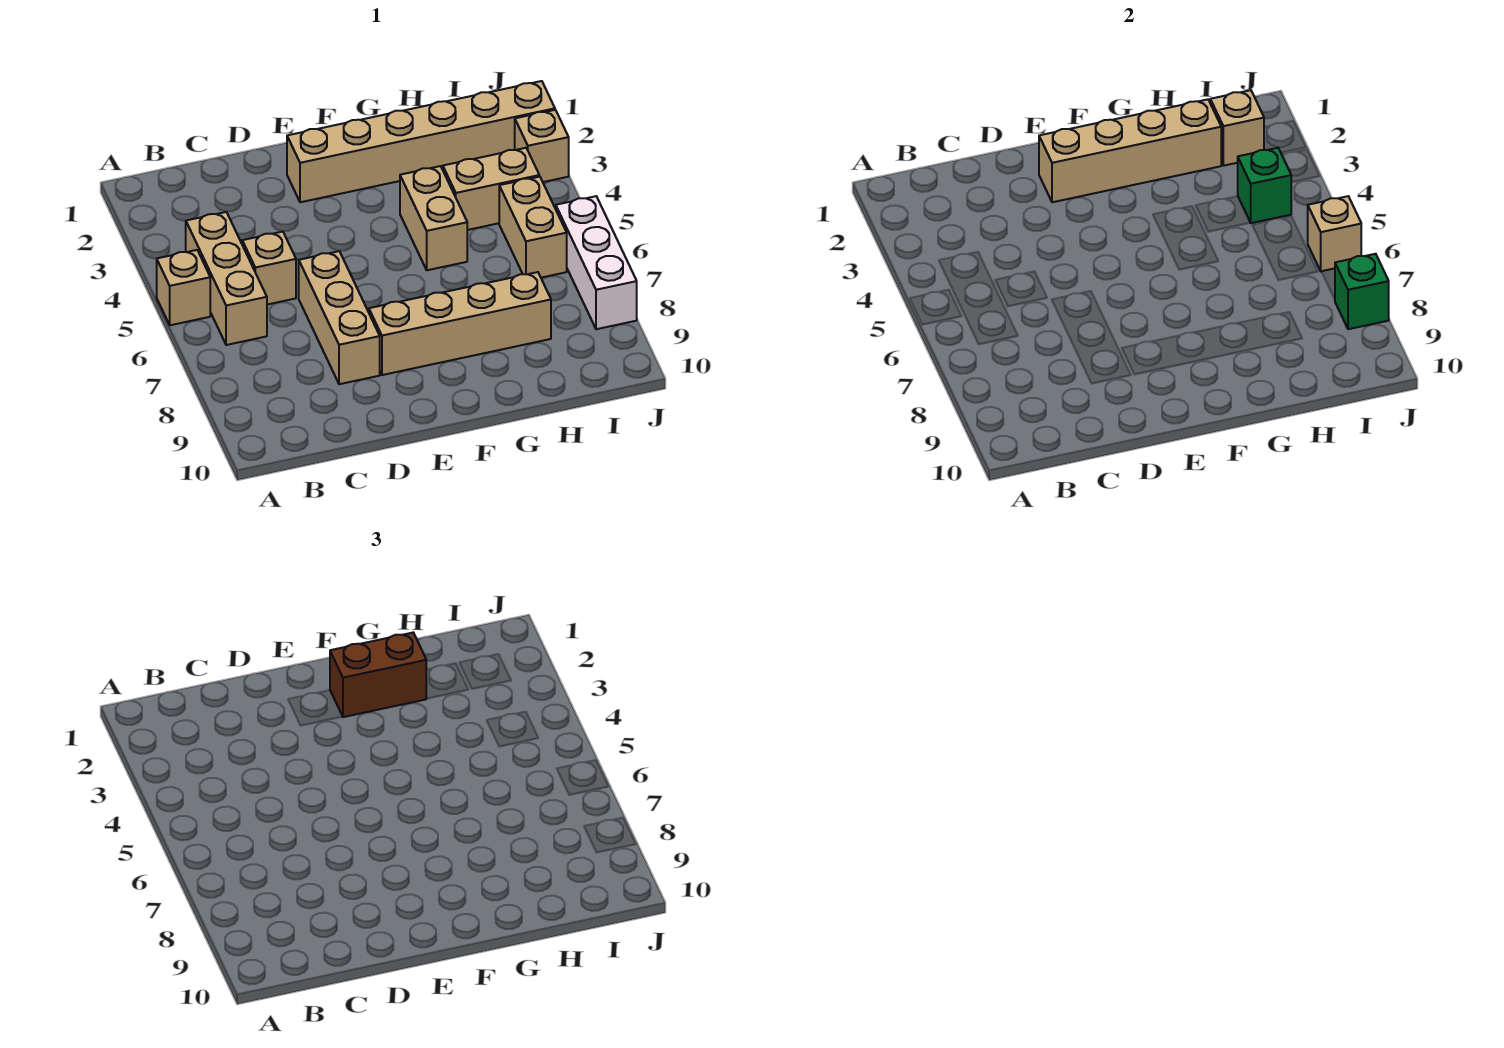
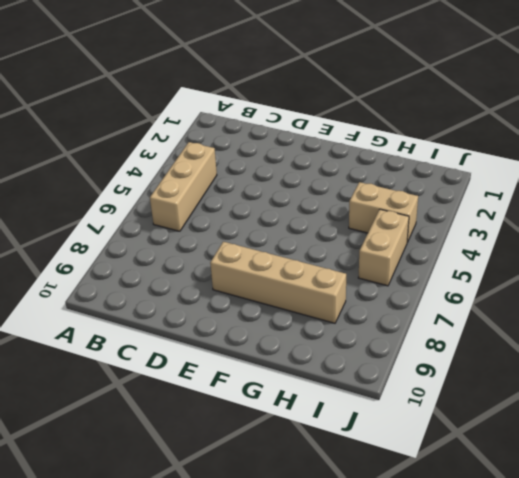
none -> tan brick A5 level 1
none -> tan brick C5 level 1
none -> tan brick D6:D8 level 1

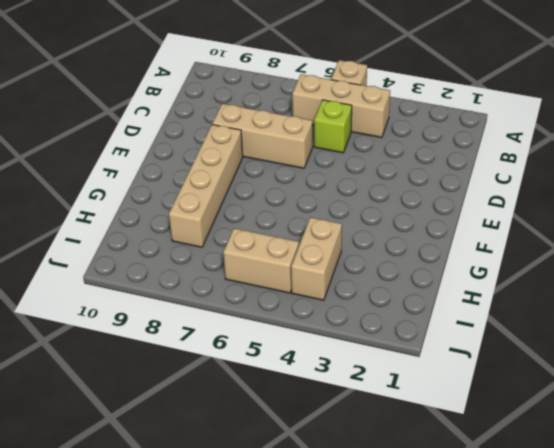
lime brick C5 level 1 -> tan brick C5 level 1
none -> tan brick E2:J2 level 1
none -> tan brick G4:G5 level 1
none -> tan brick J3 level 1

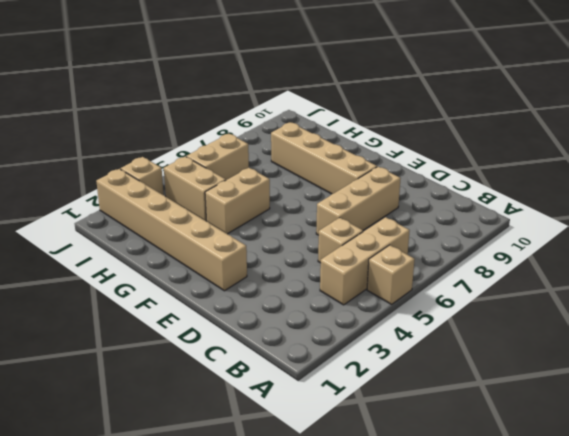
none -> white brick J6:J8 level 1
none -> tan brick E2:H2 level 2
none -> tan brick I2 level 2

